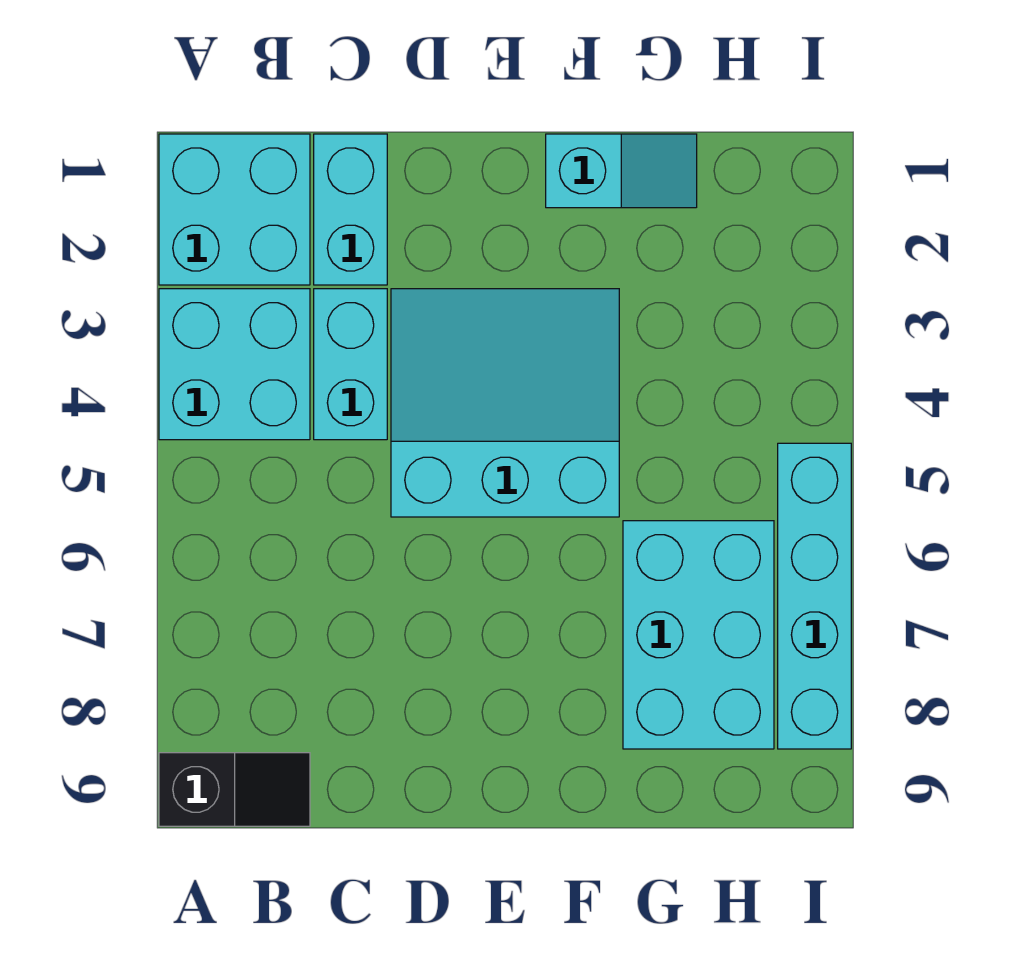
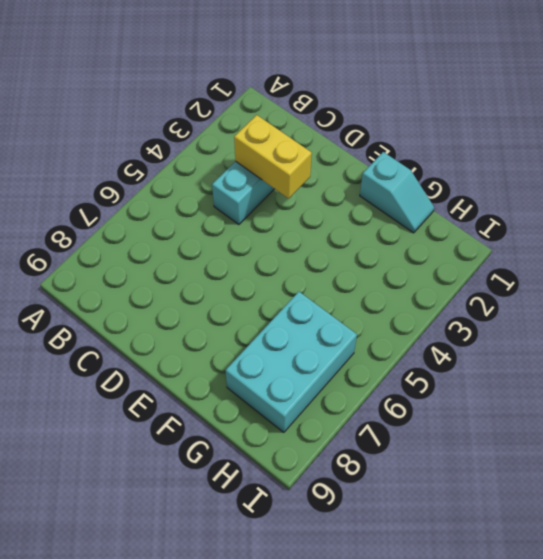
yellow brick C3:D3 level 2 -> none
none -> cyan brick A1:B2 level 1
none -> cyan brick A3:B4 level 1

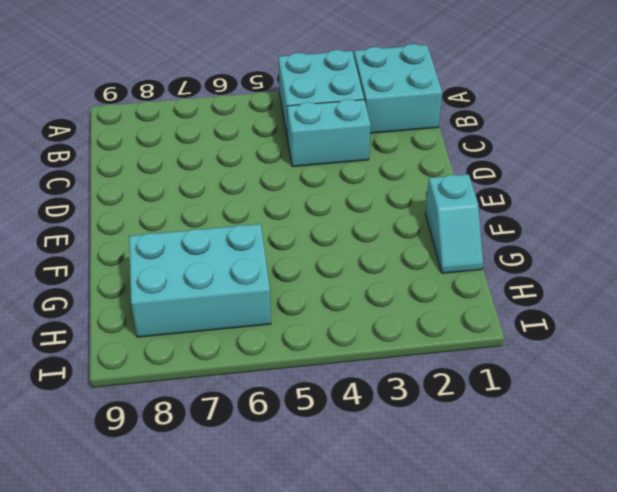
none -> black slope A9:B9 level 1 top A
none -> cyan brick C1:C2 level 1

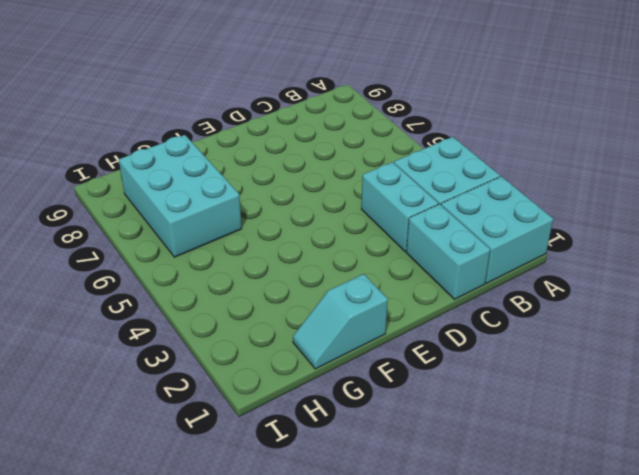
none -> black slope A9:B9 level 1 top A
none -> cyan slope D3:F5 level 1 top 5

